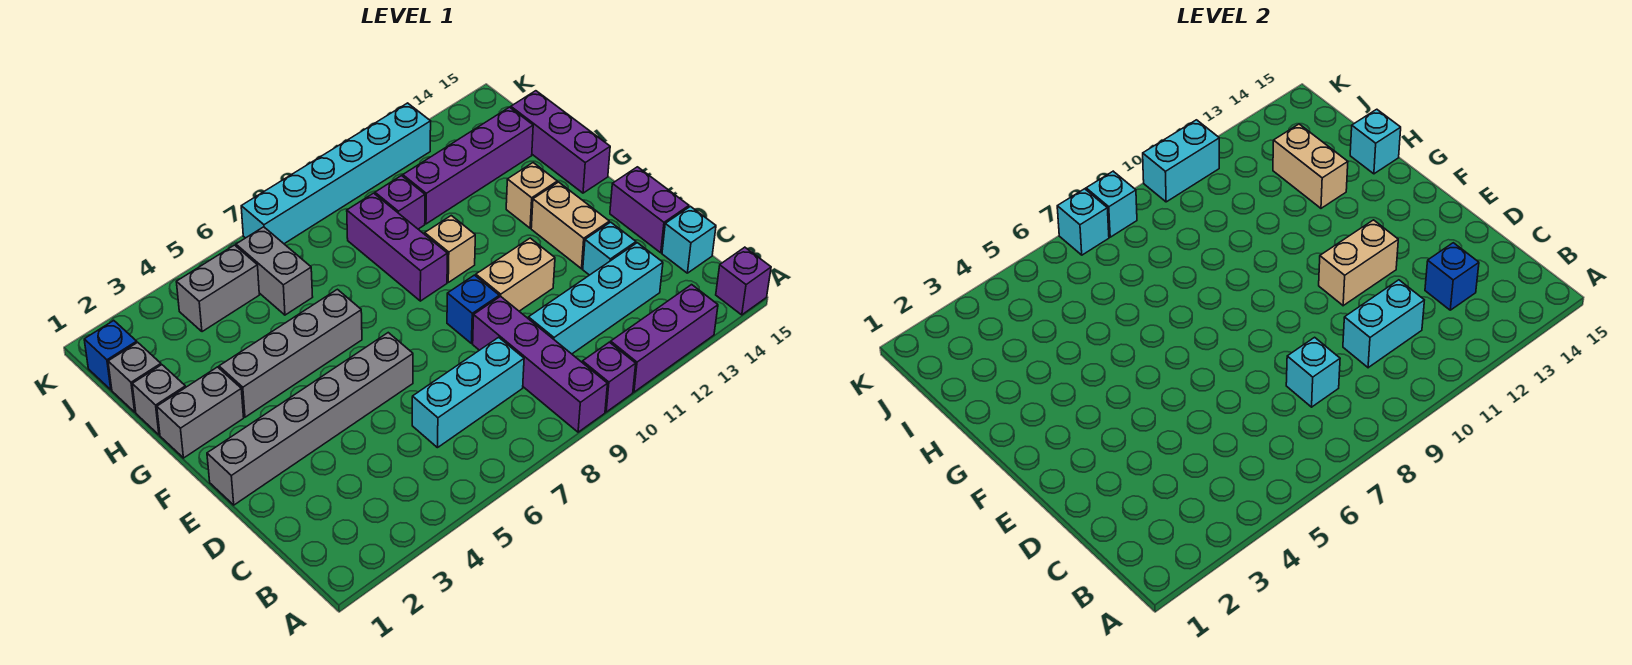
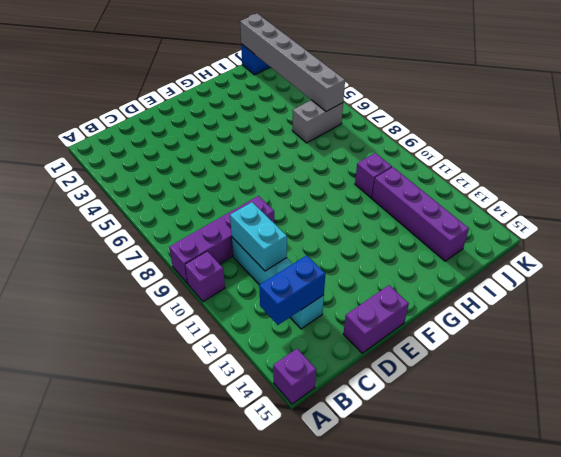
blue brick B13:C13 level 2 -> blue brick C13 level 2
grey brick J1:J6 level 2 -> grey brick E1:E6 level 1
none -> purple brick A11:A13 level 1
none -> cyan brick C6:C8 level 1
none -> cyan brick C15 level 1
none -> cyan brick D13 level 1

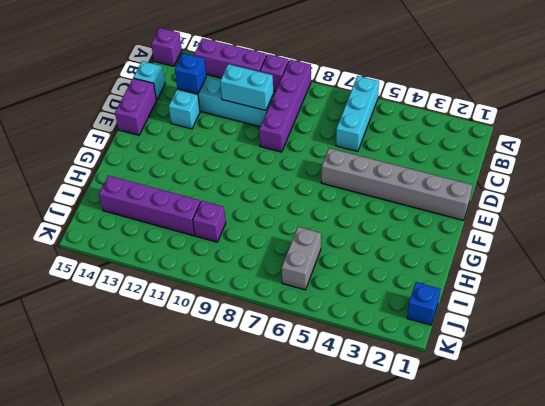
cyan brick A6:C6 level 1 -> cyan brick C6:C8 level 1
none -> blue brick E9 level 1
none -> tan brick E10:E11 level 1
none -> tan brick E13:F13 level 1
none -> grey brick G1:G2 level 1

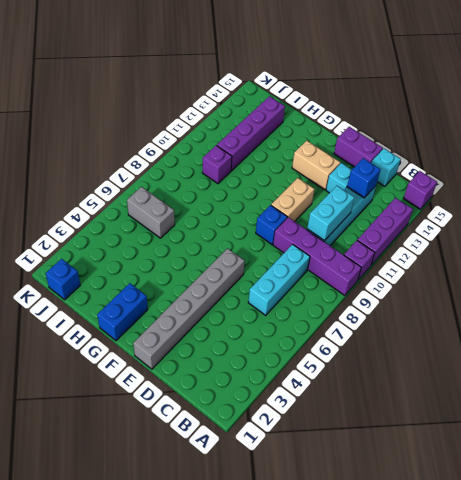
blue brick G1:G2 level 1 -> grey brick G1:G2 level 1
none -> grey brick G3:G6 level 1
none -> purple brick G9:I9 level 1
none -> tan brick G10 level 1
none -> tan brick G13 level 1

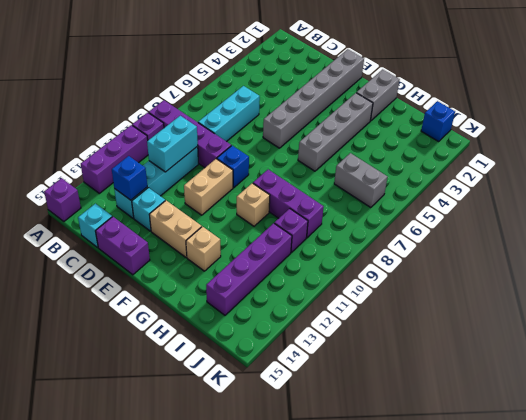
none -> purple brick G15:I15 level 1
none -> grey brick H1 level 1
none -> grey brick I1 level 1
none -> grey brick J4:J5 level 1

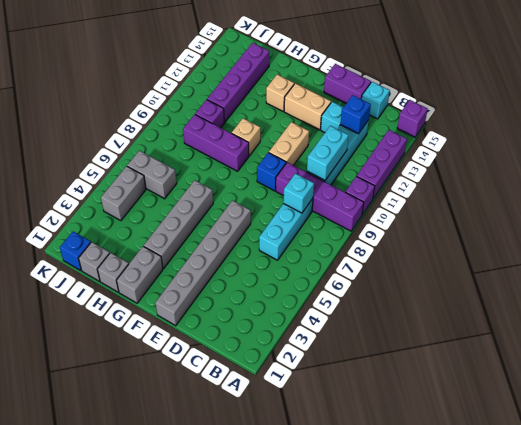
none -> purple brick G15:I15 level 1
none -> cyan brick K7:K12 level 1
none -> tan brick E11:E12 level 2
none -> tan brick H13:I13 level 2

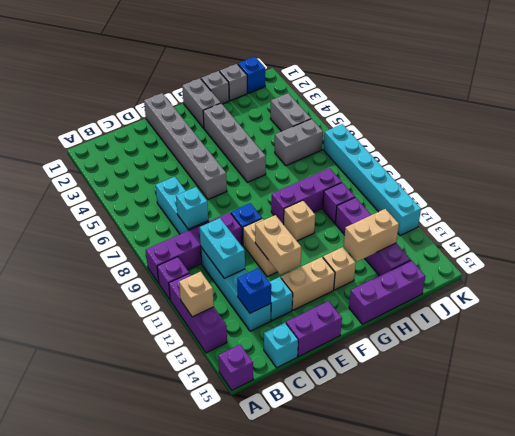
tan brick A12 level 2 -> none
none -> cyan brick H15 level 2
none -> cyan brick K7 level 2
none -> cyan brick K8 level 2
none -> cyan brick K10:K11 level 2

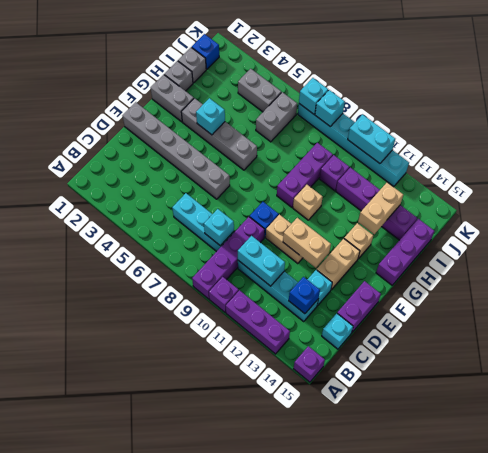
cyan brick G4 level 2 -> cyan brick H15 level 2

